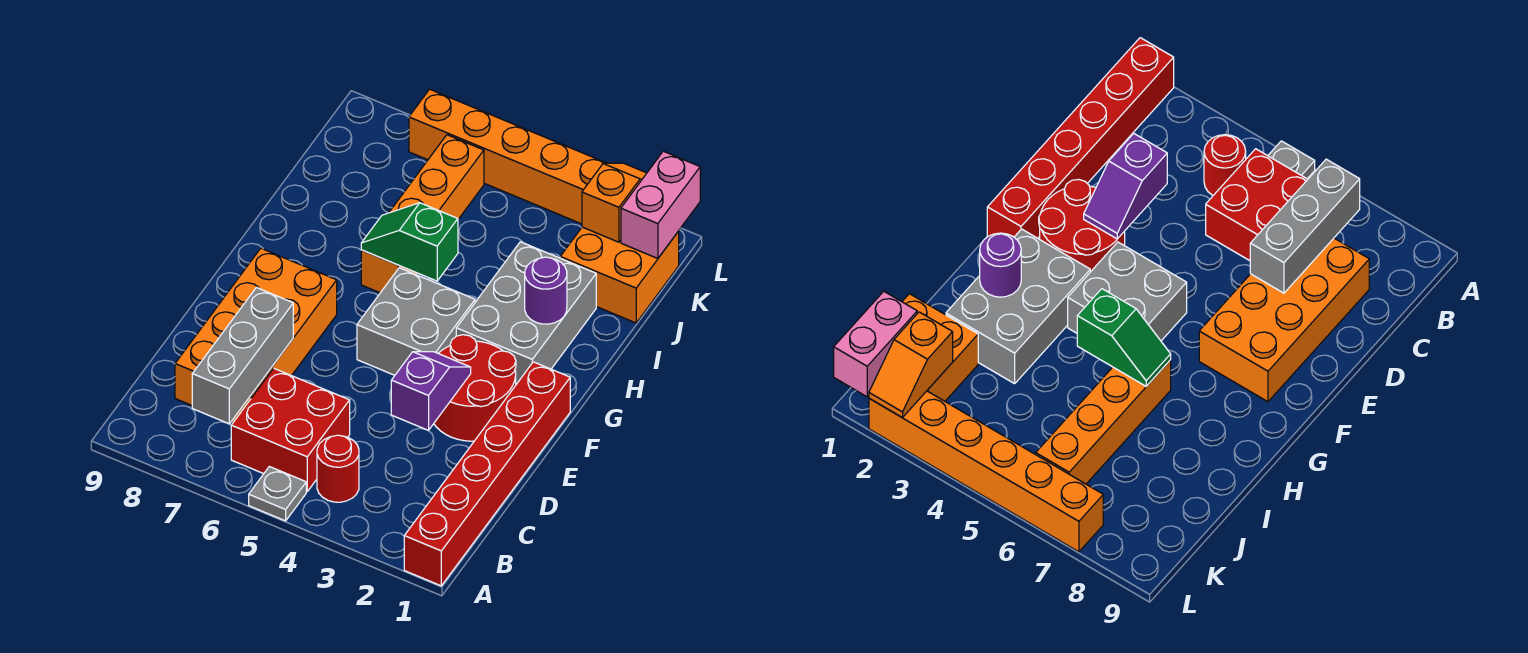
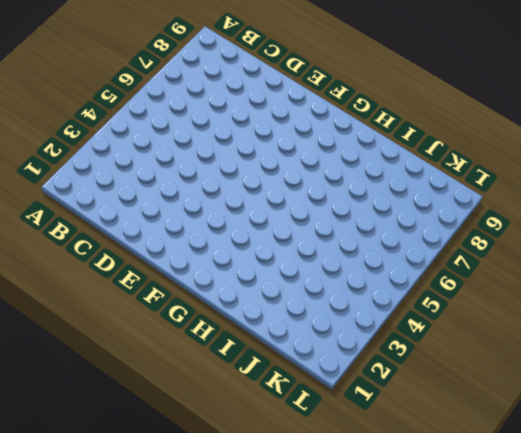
none -> red brick A1:F1 level 1
none -> grey plate A5 level 1
none -> red round brick B4 level 1

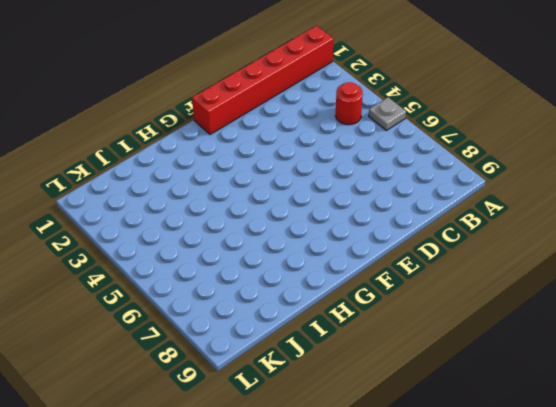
none -> red brick B5:C6 level 1
none -> orange brick C7:F8 level 1
none -> red round brick E2:F3 level 1

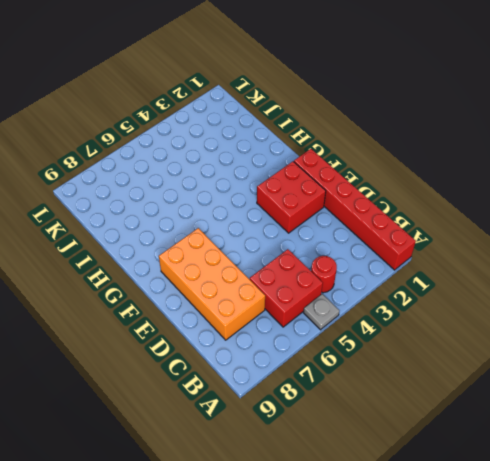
red brick E2:F3 level 1 -> red round brick E2:F3 level 1
none -> grey brick F4:G5 level 1
none -> grey brick G2:I3 level 1
none -> orange brick H6:K6 level 1

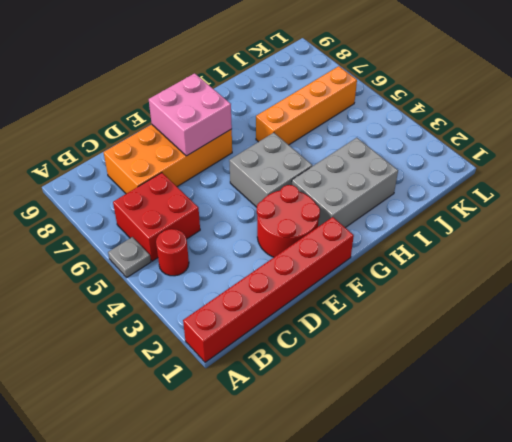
pink brick E7:F8 level 2 -> none
none -> orange brick J1:K2 level 1
none -> orange brick L2:L7 level 1
none -> grey brick B7:D7 level 2

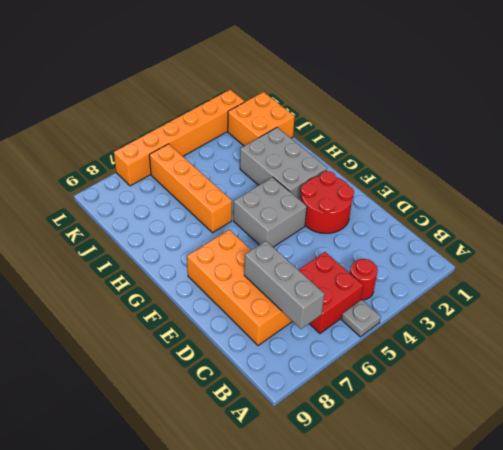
none -> red brick A1:F1 level 1
none -> purple slope D3:E3 level 2 top D
none -> purple round brick H2 level 2

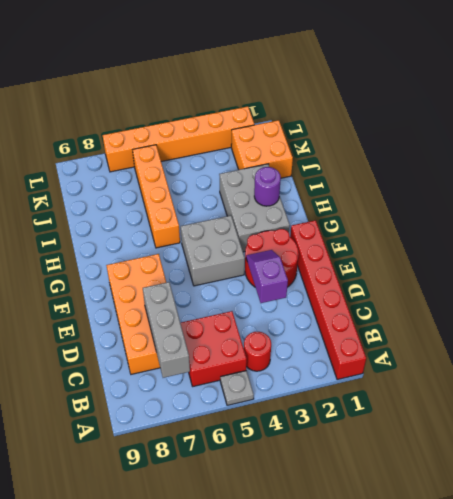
none -> green slope H5:H6 level 2 top 5
none -> pink brick K1:L1 level 2
none -> orange slope K2:L2 level 2 top K

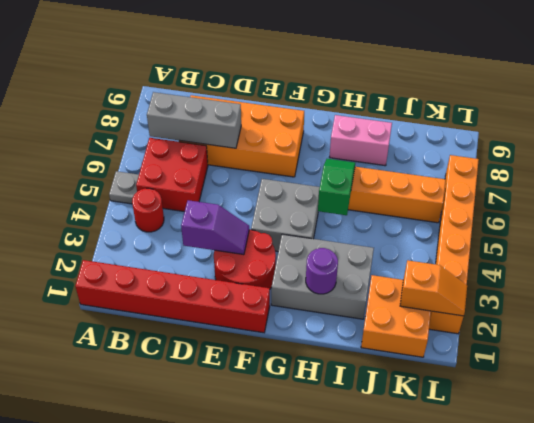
pink brick H8:I8 level 1 -> pink brick K1:L1 level 2

